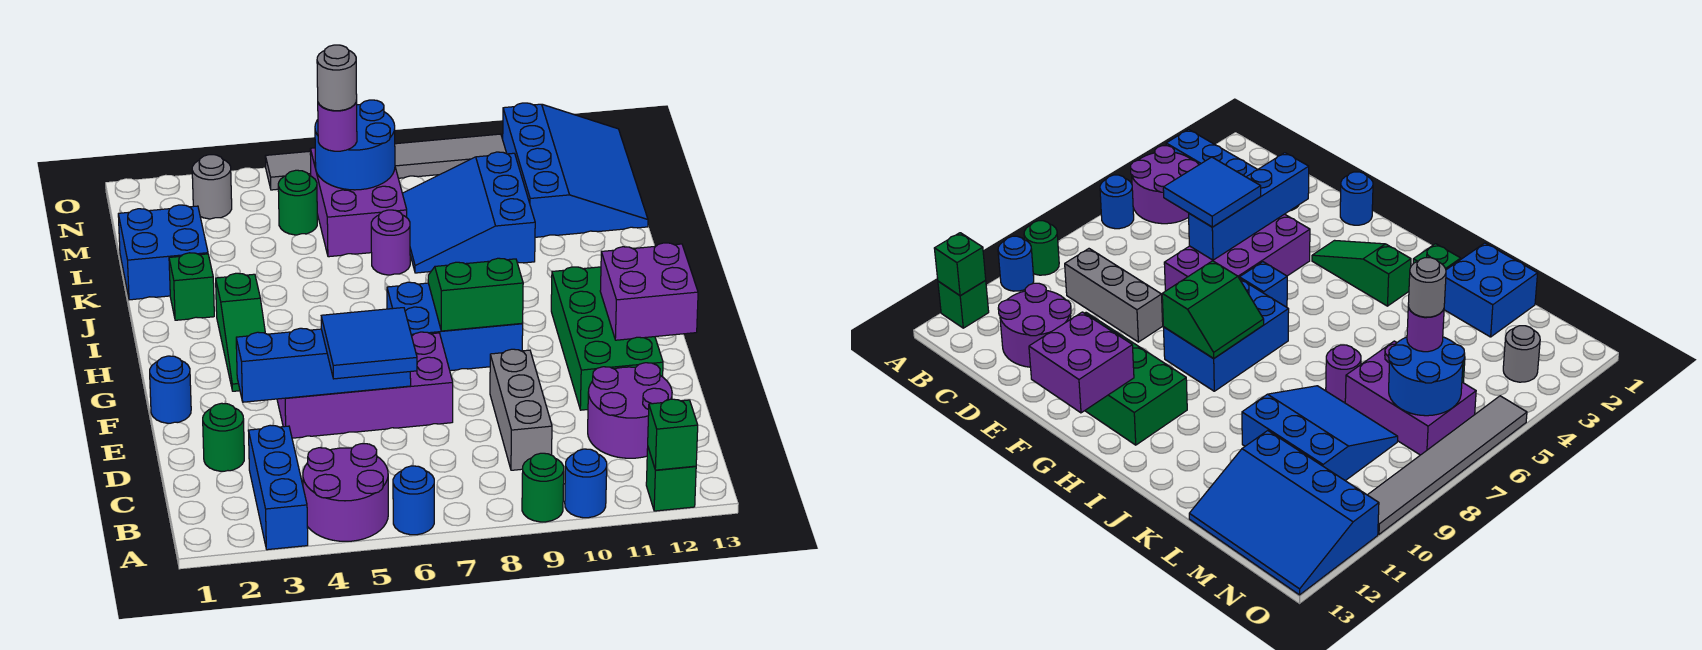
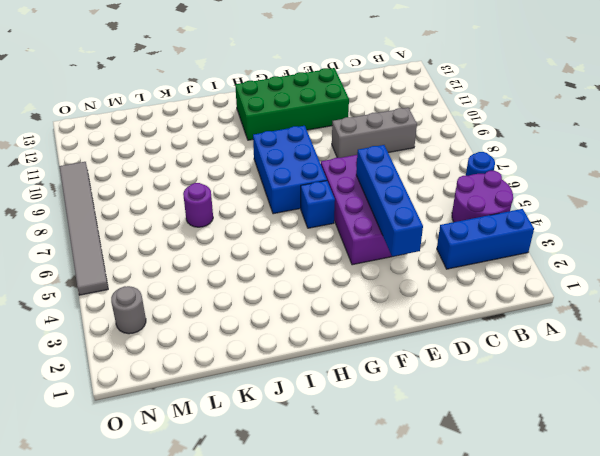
none -> green round brick A9 level 1
none -> blue round brick A10 level 1
none -> green brick A12 level 1
none -> purple round brick C11:D12 level 1

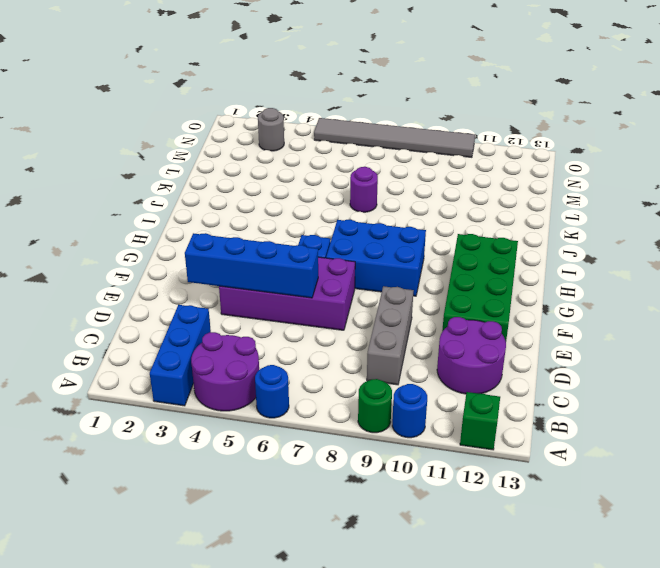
none -> green round brick D2 level 1
none -> blue round brick F1 level 1
none -> green slope G3:I3 level 1 top I
none -> green brick J2 level 1

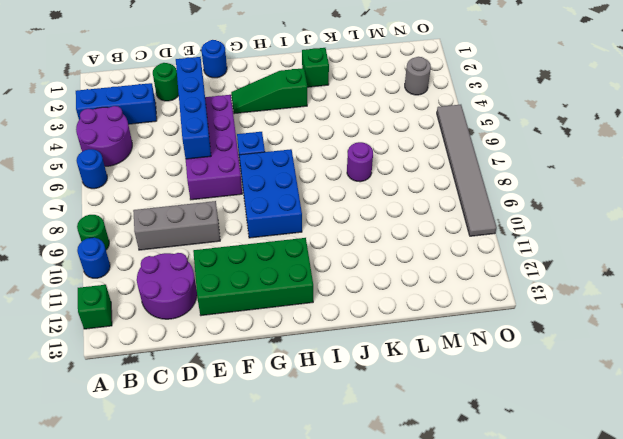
none -> blue brick K1:L2 level 1
none -> blue slope K8:M10 level 1 top 10
none -> purple brick L6:N7 level 1
none -> blue slope L11:O13 level 1 top 11

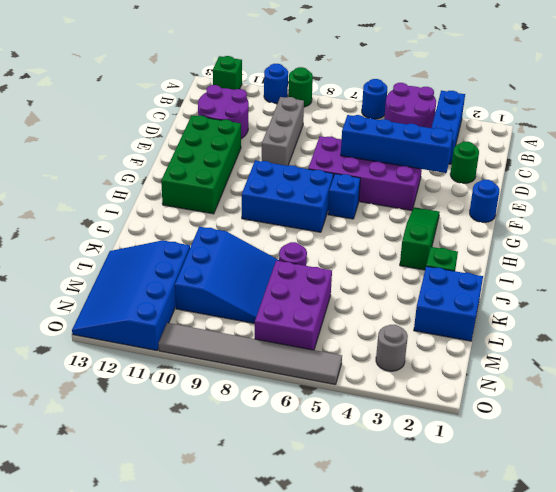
none -> green round brick M5 level 1
none -> green brick A12 level 2
none -> purple brick F12:G13 level 2
none -> green slope G8:H9 level 2 top G

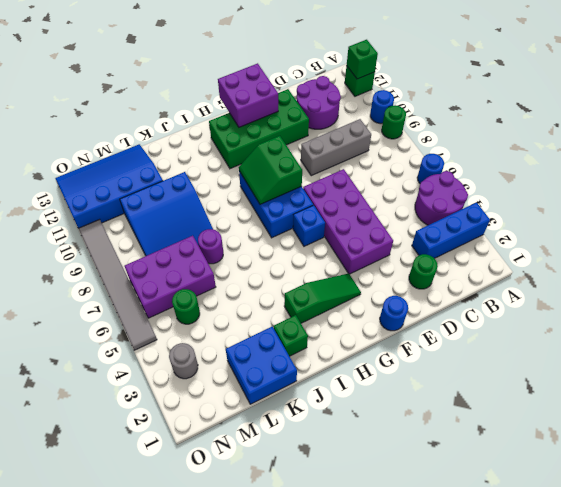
none -> blue brick E3:E6 level 2
none -> blue round brick M6:N7 level 2
none -> blue tile D5:E6 level 3
none -> purple round brick M6 level 3

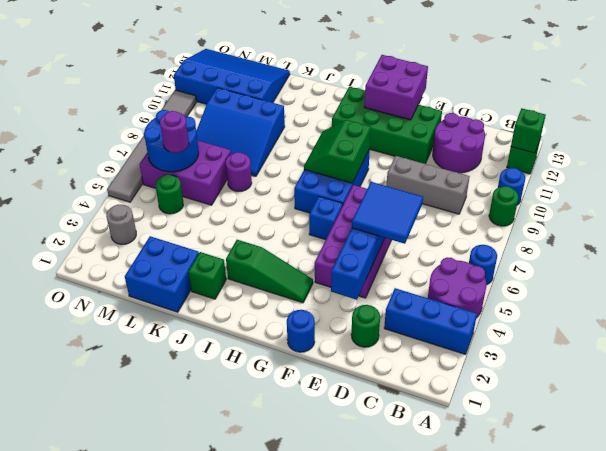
none -> grey round brick M6 level 4

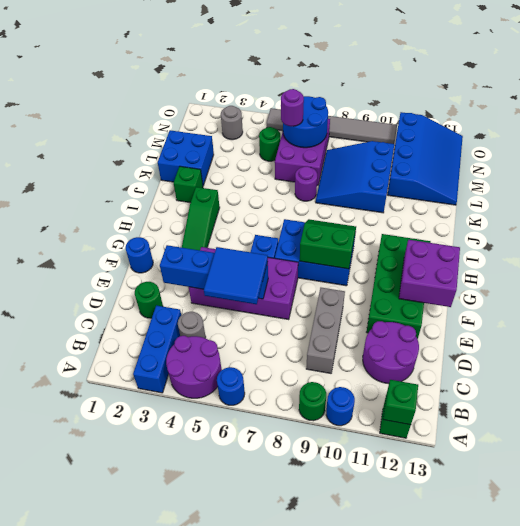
grey round brick C4 level 1 -> grey round brick M6 level 4

